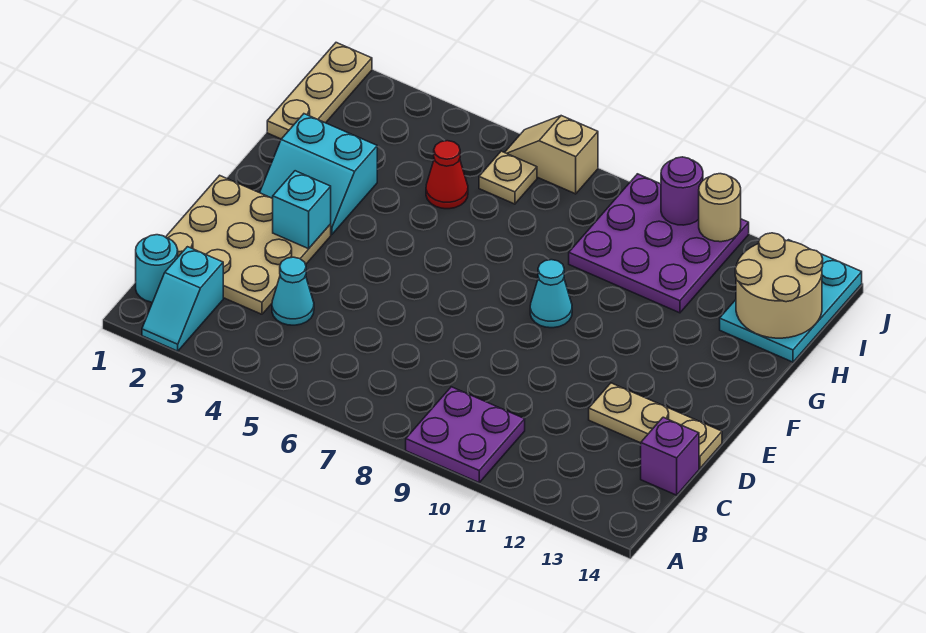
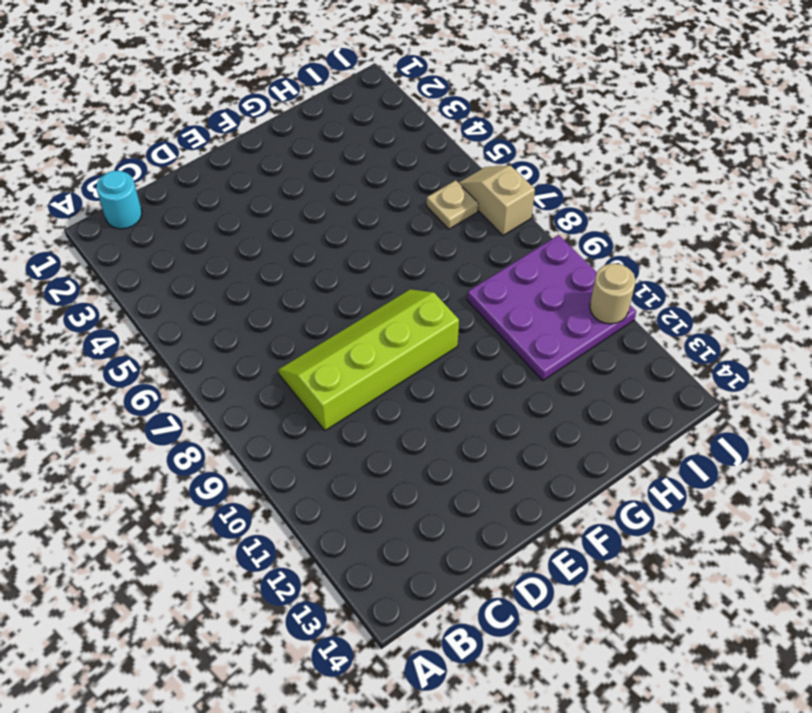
lime slope C8:F9 level 1 top 9 -> cyan cone F9 level 1
none -> cyan slope A2:B2 level 1 top B
none -> purple plate A9:B10 level 1
none -> tan plate C1:E3 level 1

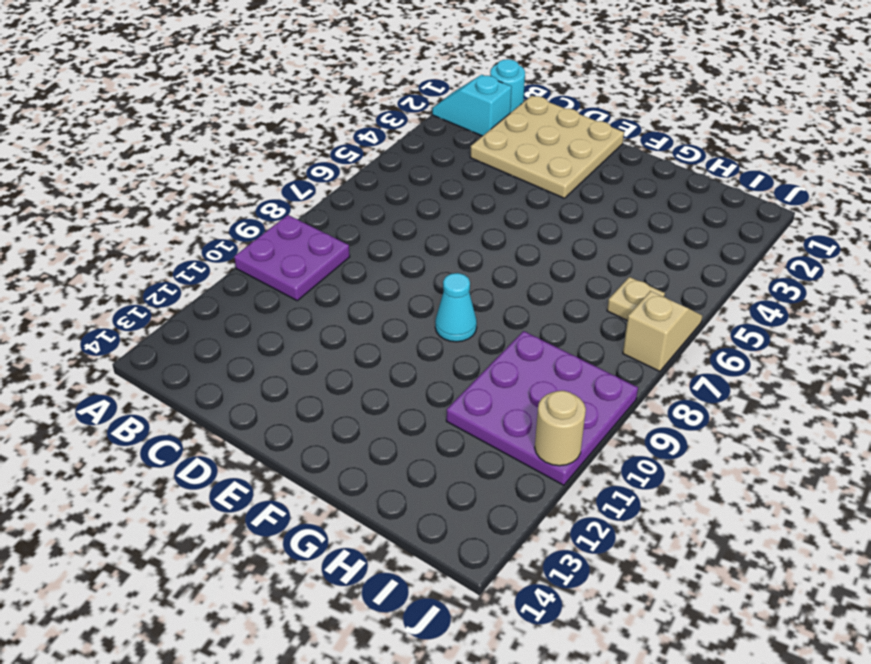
none -> cyan cone C4 level 1
none -> purple brick C14 level 1
none -> tan plate D12:D14 level 1

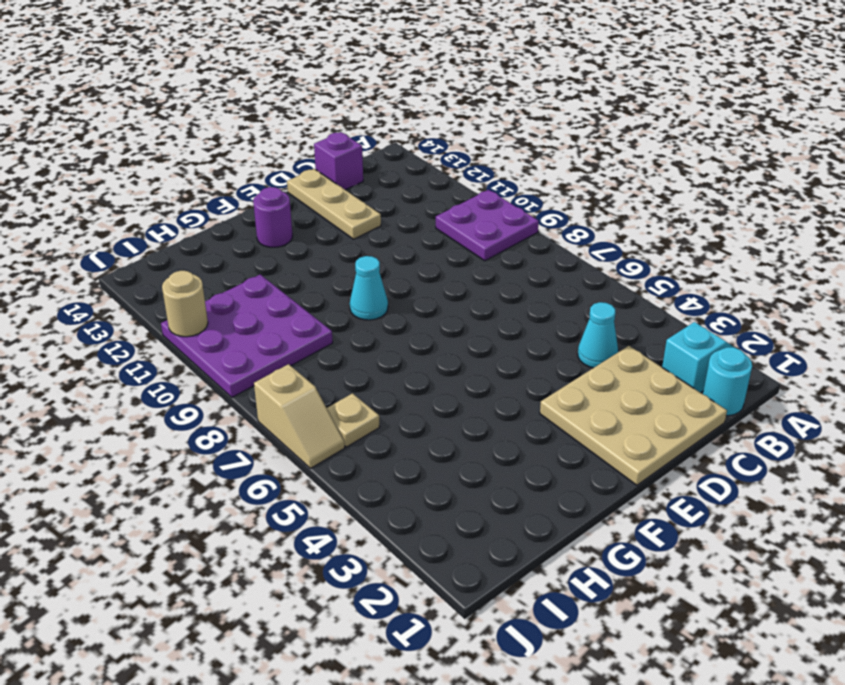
purple round brick F13 level 1 -> purple round brick J10 level 2
none -> cyan slope F2:G3 level 1 top G
none -> tan plate H1:J1 level 1
none -> red cone H5 level 1

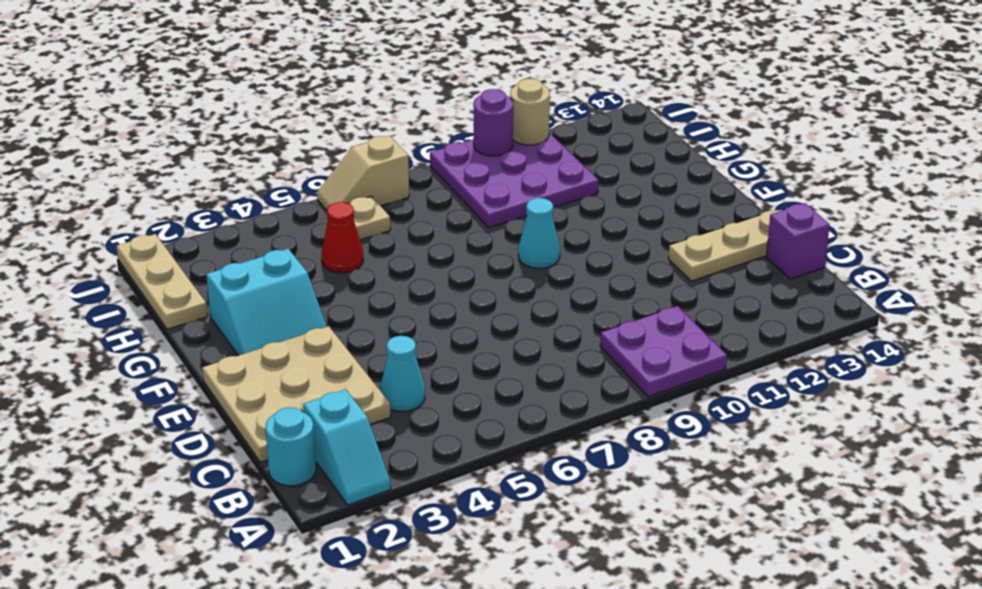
none -> cyan plate H13:J14 level 1
none -> cyan brick E3 level 2
none -> tan round brick H13:I14 level 2

